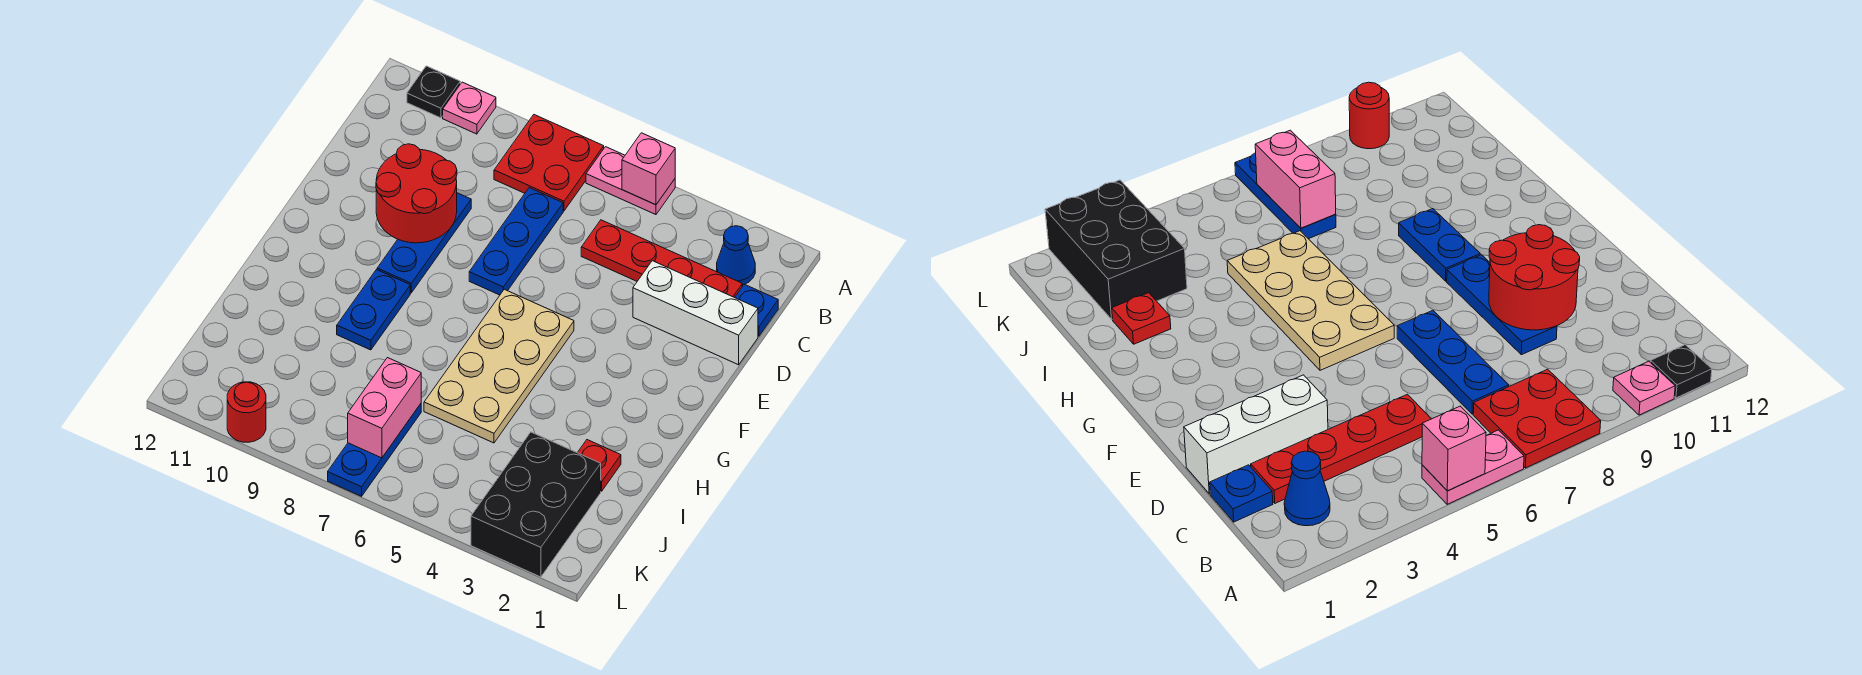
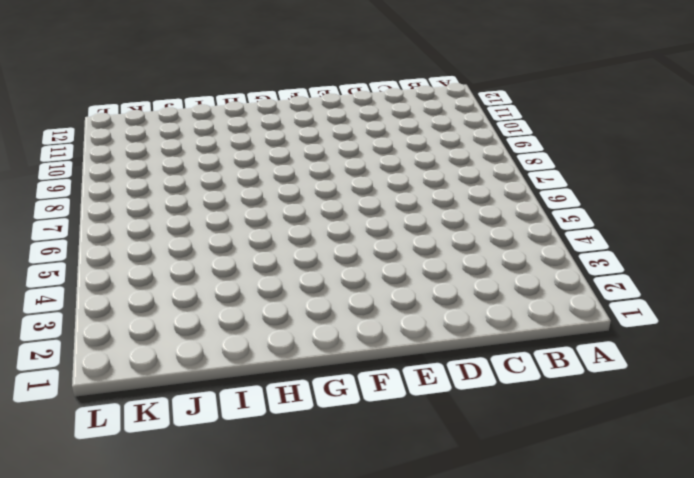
none -> pink plate A5:A6 level 1
none -> red plate A7:B8 level 1
none -> pink plate A10 level 1

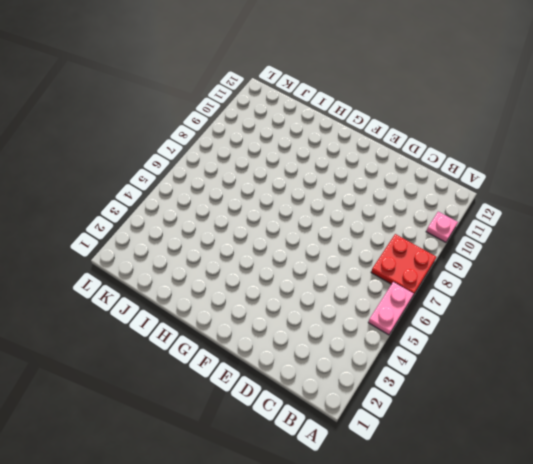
none -> black plate A11 level 1
none -> blue cone B2 level 1
none -> blue plate C1 level 1

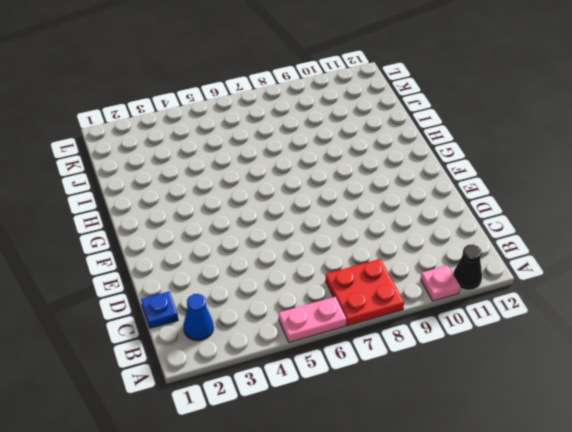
black cone A11 level 1 -> black plate A11 level 1
none -> red plate C2:C5 level 1
none -> blue plate C7:E7 level 1
none -> white brick D1:D3 level 1

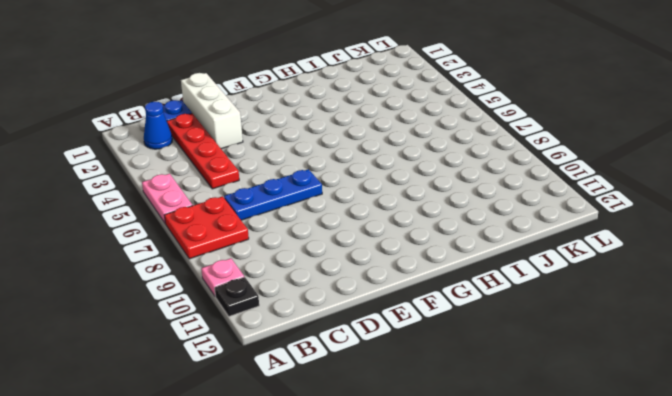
none -> blue plate D9:F9 level 1
none -> tan plate F5:I6 level 1
none -> blue plate G9:H9 level 1

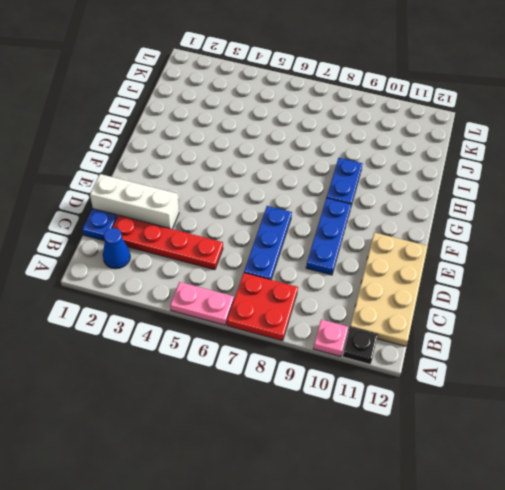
tan plate B11:E12 level 1 -> tan plate F5:I6 level 1
none -> red plate I2 level 1
none -> black brick J2:L3 level 1
none -> blue plate J7:L7 level 1

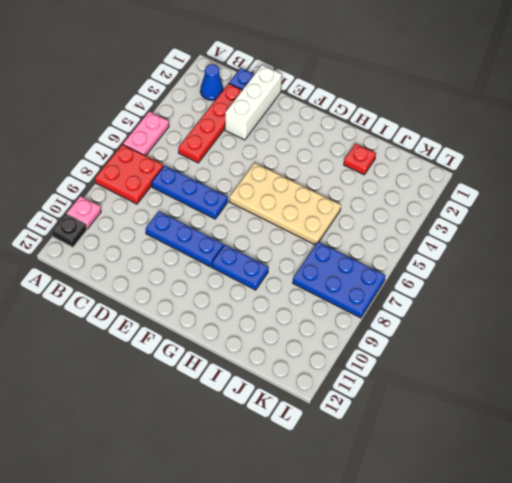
blue plate J7:L8 level 1 -> blue plate J7:L7 level 1
none -> black brick J2:L3 level 1
none -> red round brick L10 level 1
none -> pink brick A5 level 2

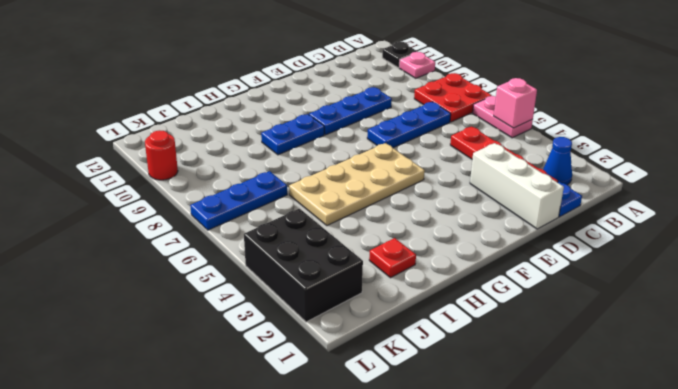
black brick K2:L4 level 1 -> black brick J2:L3 level 1
none -> red round brick D9:E10 level 2
none -> pink brick J7:K7 level 2

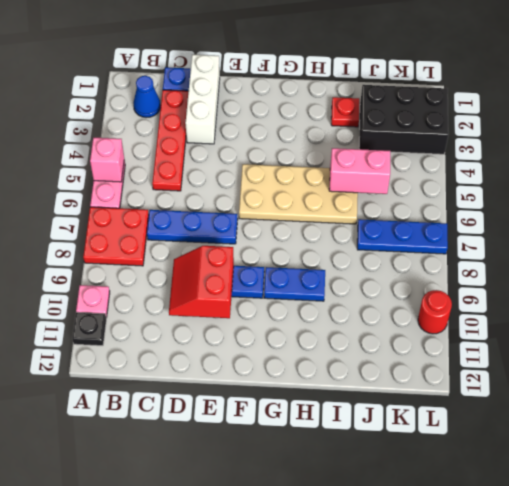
red slope D9:E10 level 2 top E -> red round brick D9:E10 level 2
pink brick I5:J5 level 2 -> pink brick J7:K7 level 2

